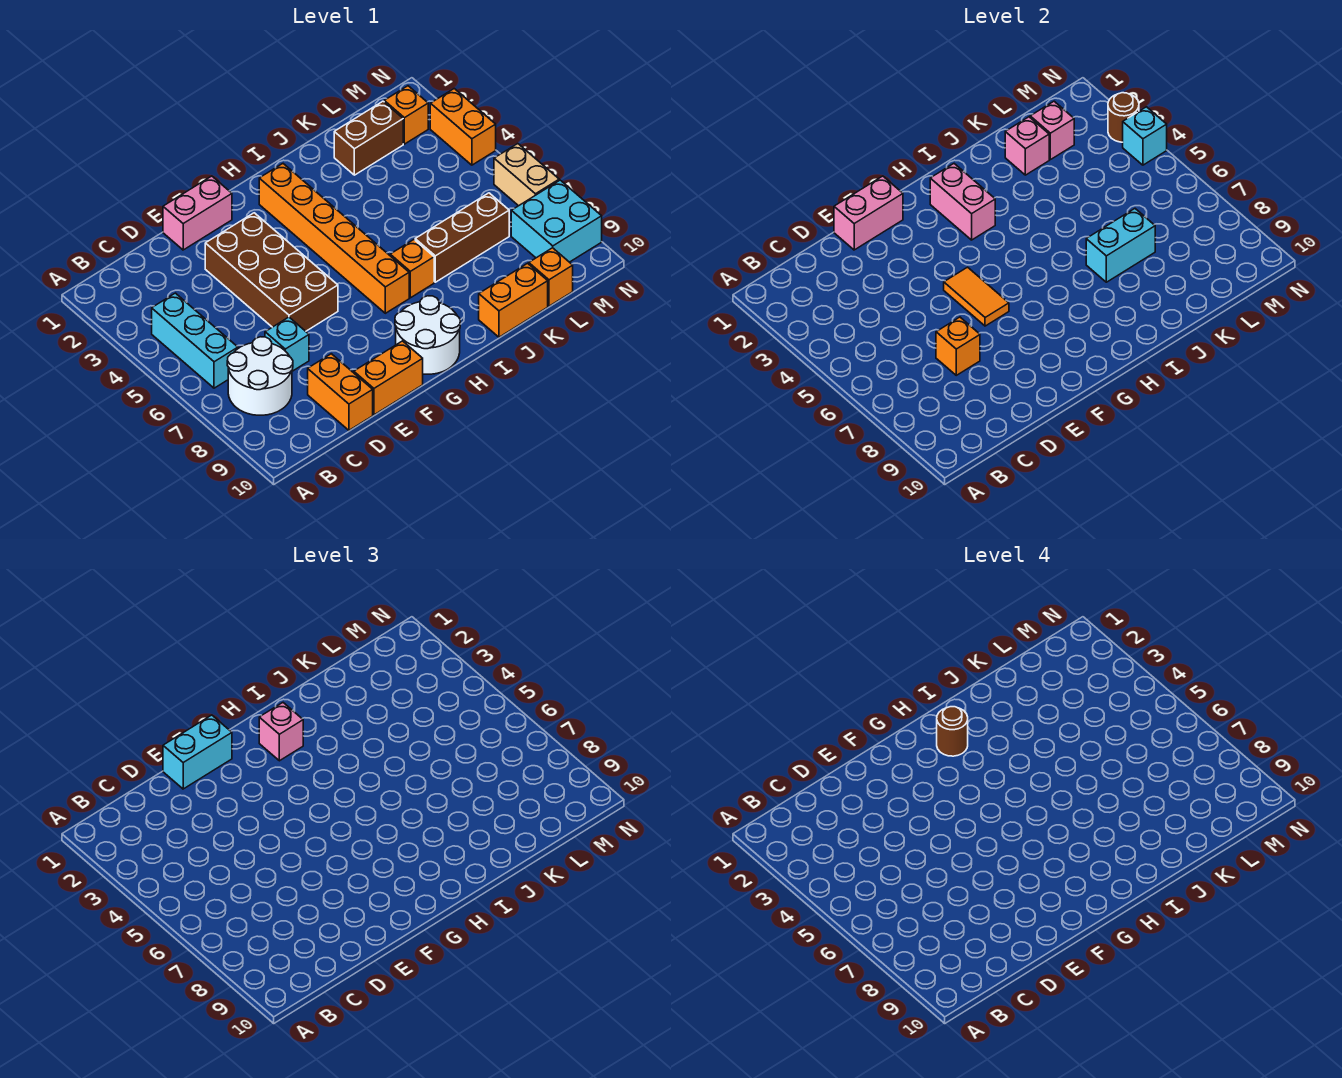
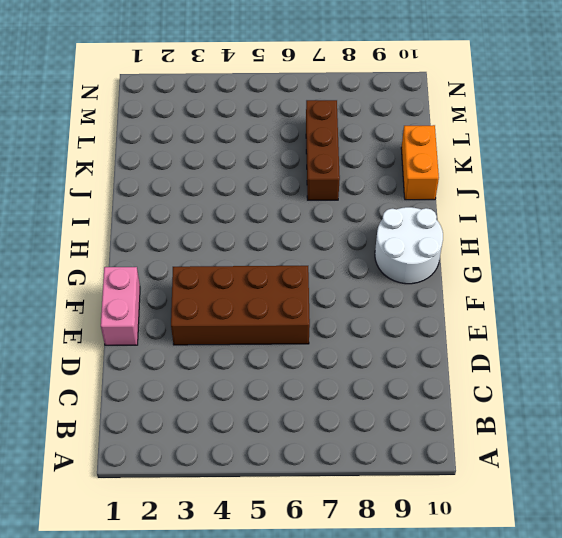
none -> cyan brick B4:B6 level 1
none -> white round brick B7:C8 level 1
none -> cyan brick D7 level 1
none -> orange brick D9:D10 level 1

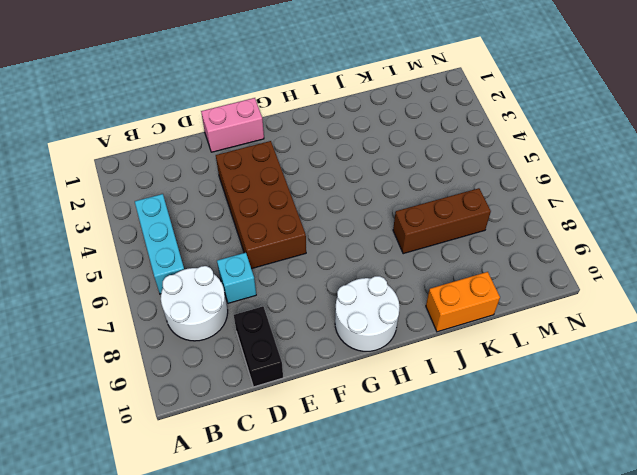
black brick D9:D10 level 1 -> orange brick D9:D10 level 1
none -> orange brick E10:F10 level 1
none -> orange brick H2:H7 level 1
none -> orange brick I7 level 1
none -> brown brick K2:L2 level 1

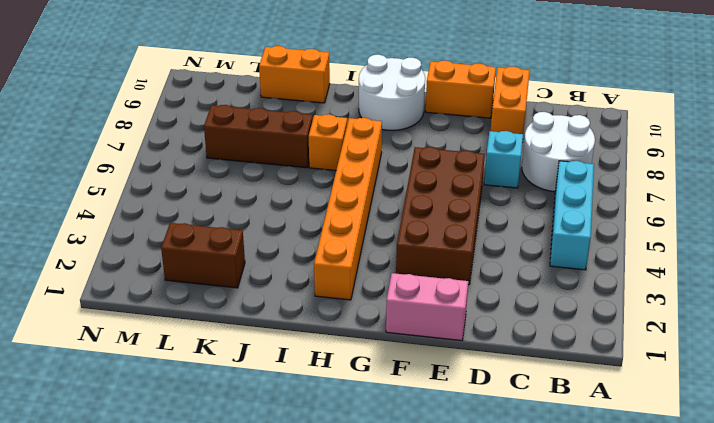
none -> orange brick L10 level 1
none -> orange brick M2 level 1
none -> cyan brick M8:N9 level 1
none -> orange brick N3:N4 level 1

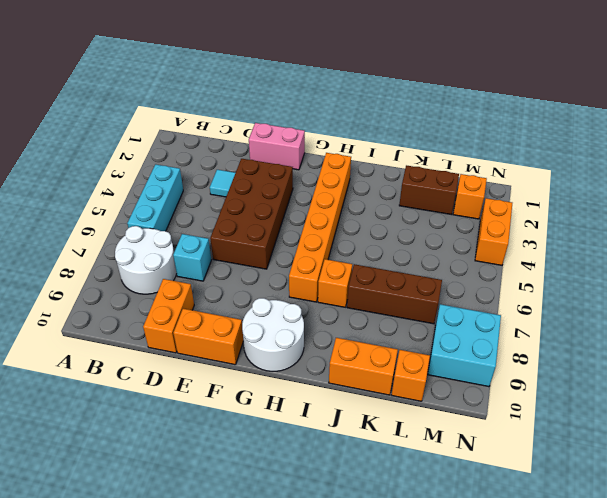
cyan tile D3 level 1 -> none
none -> tan brick N6:N7 level 1
none -> orange brick D7 level 2
none -> pink brick E1:F1 level 2
none -> orange tile F5:F6 level 2

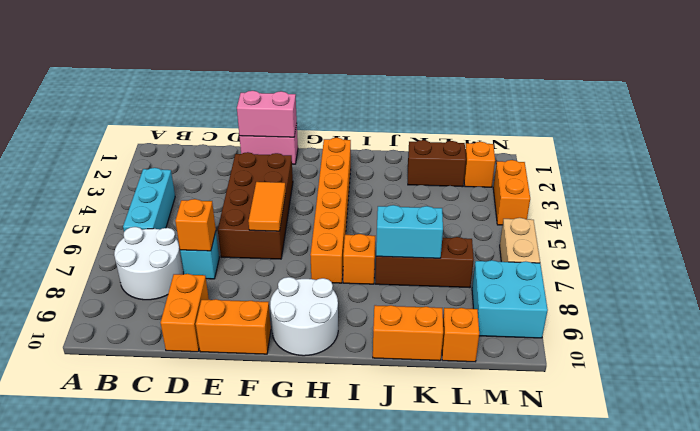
none -> pink brick H2:H3 level 2
none -> pink brick K2 level 2
none -> pink brick L2 level 2
none -> brown round brick N3 level 2

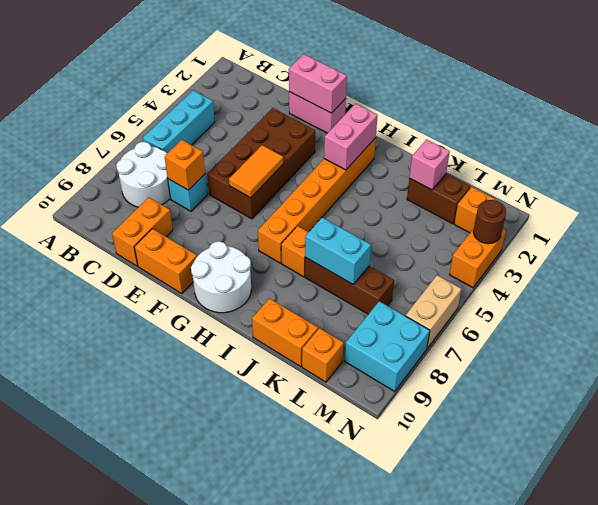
none -> pink brick L2 level 2
none -> cyan brick N4 level 2
none -> cyan brick E1:F1 level 3
none -> pink brick H2 level 3

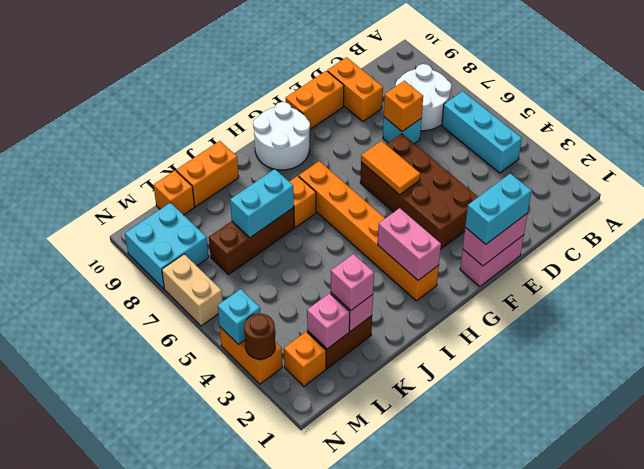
pink brick K2 level 3 -> pink brick H2 level 3
none -> brown round brick H2 level 4

